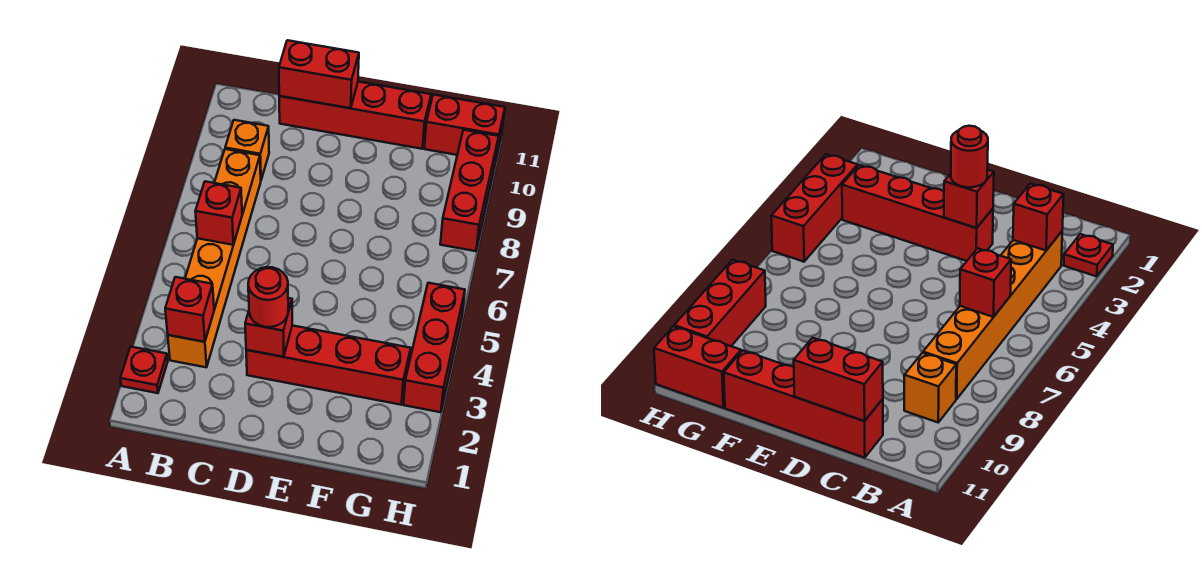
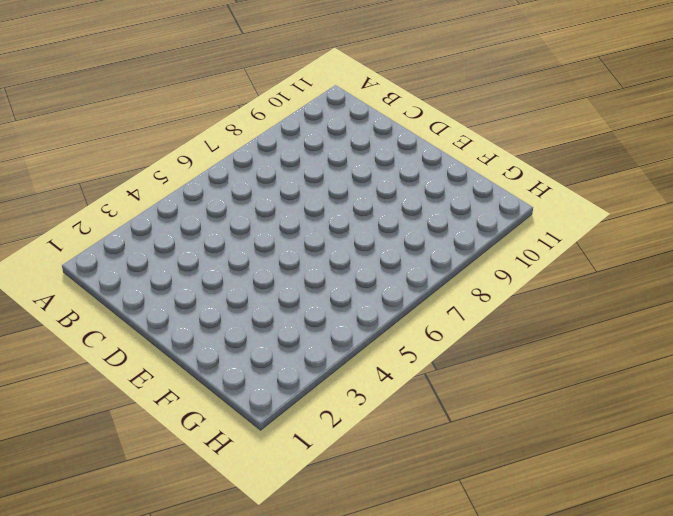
none -> red plate A2 level 1
none -> orange brick B3:B8 level 1
none -> orange brick B9 level 1

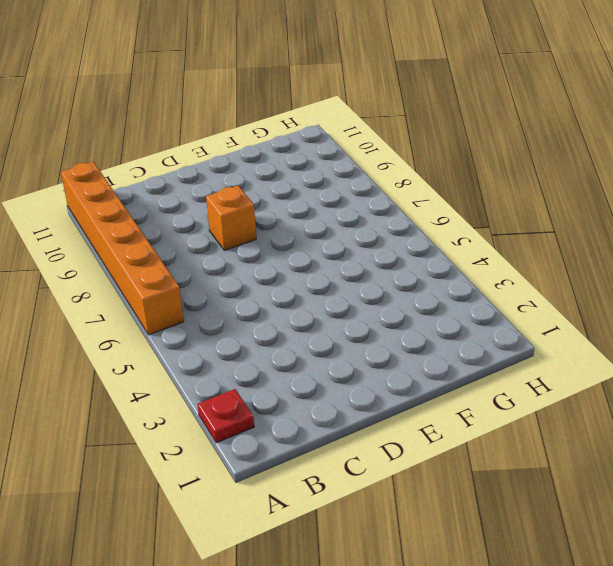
orange brick A6:A11 level 1 -> orange brick B3:B8 level 1
orange brick D8 level 1 -> orange brick B9 level 1
none -> red brick C11:F11 level 1
none -> red brick D3:G3 level 1
none -> red brick G11:H11 level 1

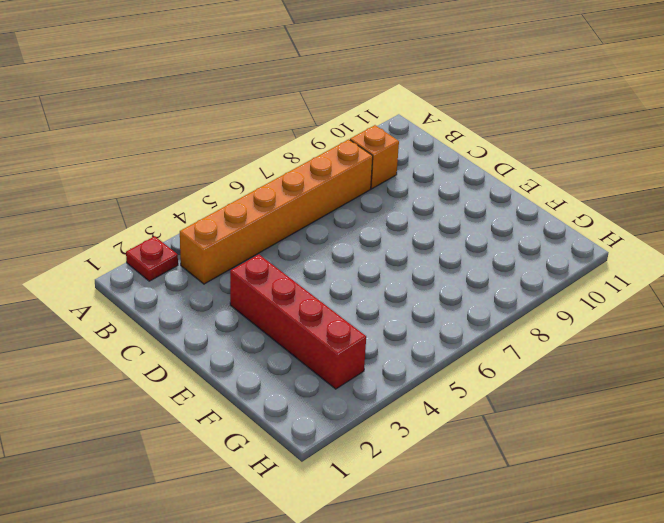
none -> red brick C11:F11 level 1
none -> red brick G11:H11 level 1
none -> red brick H3:H5 level 1

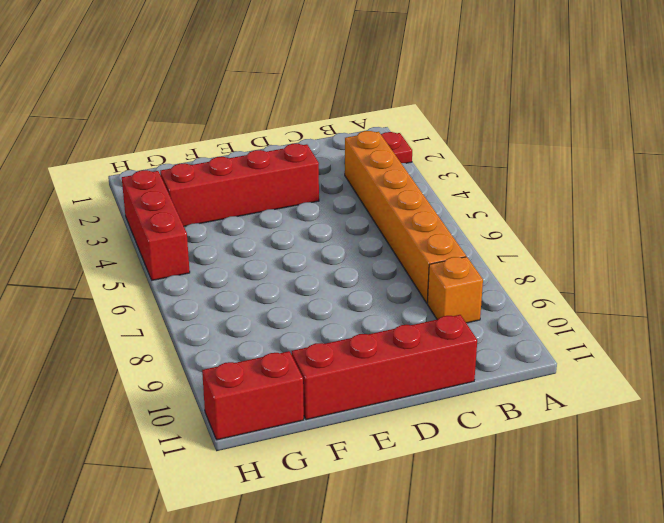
none -> red brick H8:H10 level 1
none -> red brick B3 level 2
none -> red brick B6 level 2

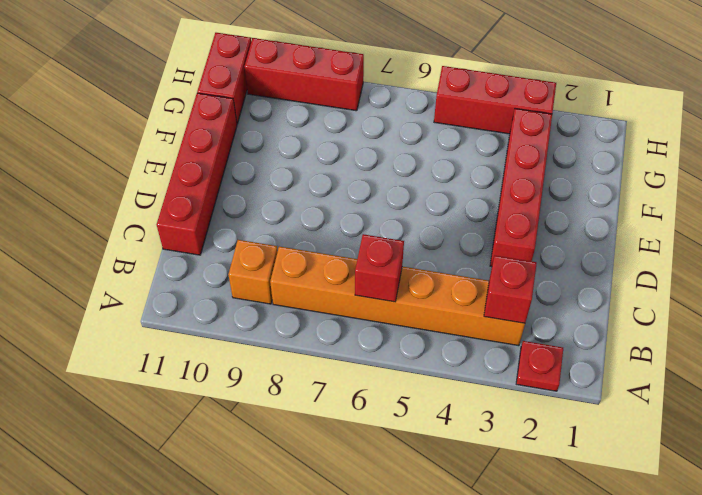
none -> red brick C11:D11 level 2
none -> red brick D3 level 2
none -> red round brick D3 level 3

